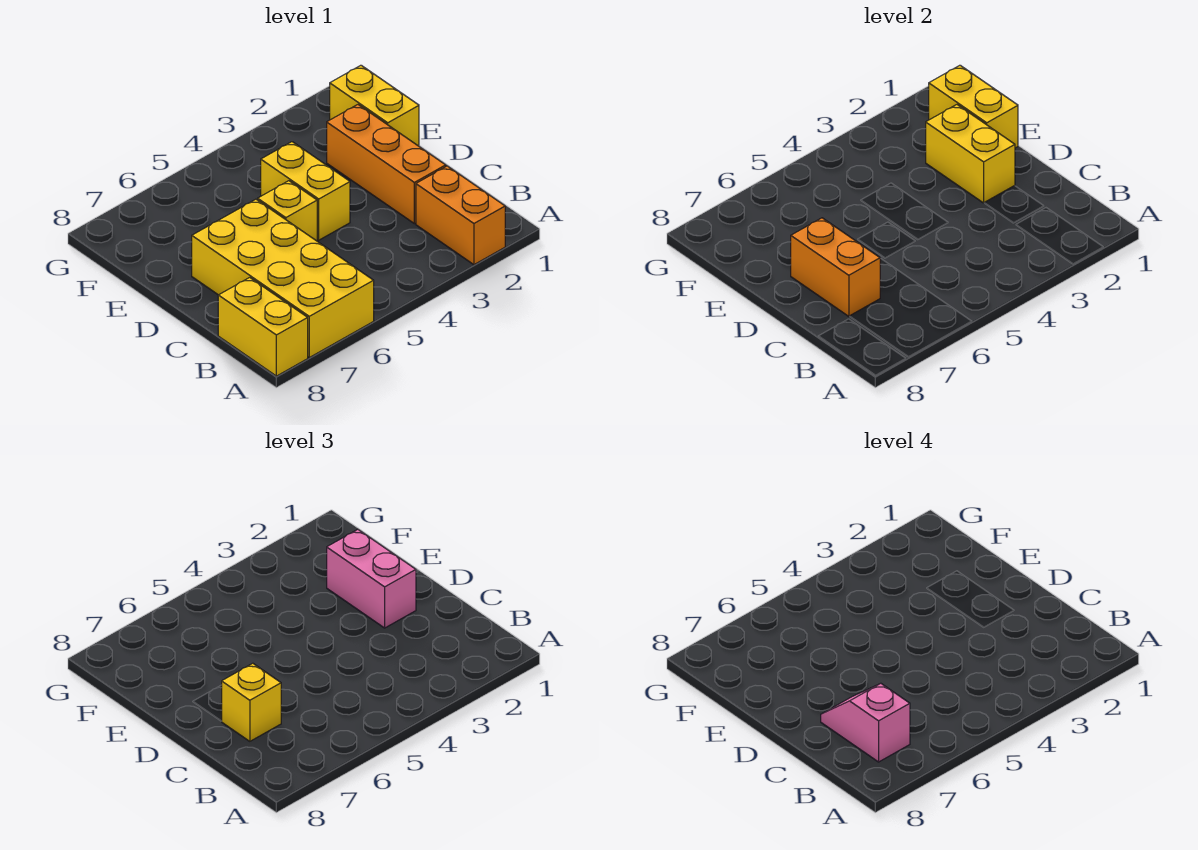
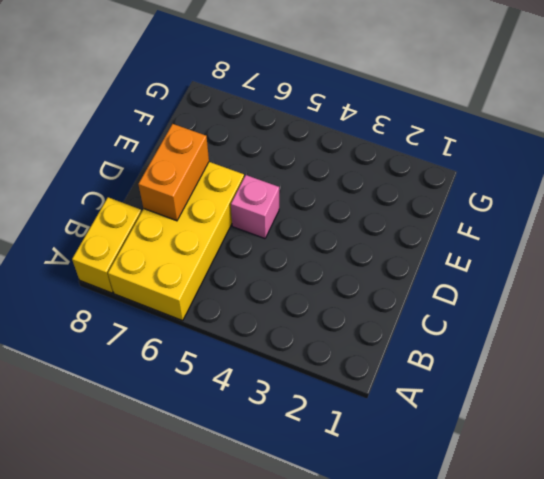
pink brick D5 level 1 -> yellow brick D5 level 1
none -> orange brick A2:B2 level 1
none -> orange brick C2:E2 level 1
none -> yellow brick D4:E4 level 1

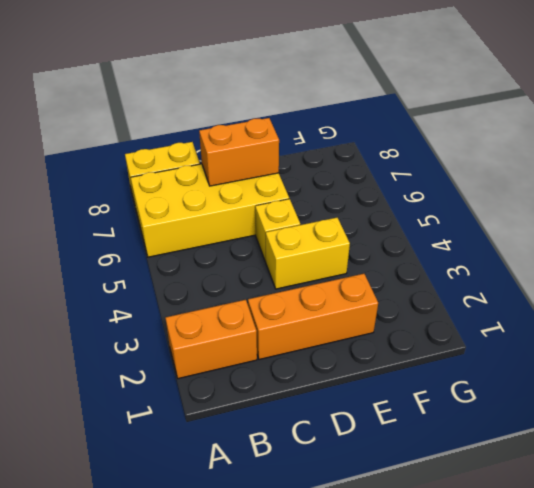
none -> yellow brick E1:F1 level 1
none -> yellow brick D2:E2 level 2
none -> yellow brick E1:F1 level 2

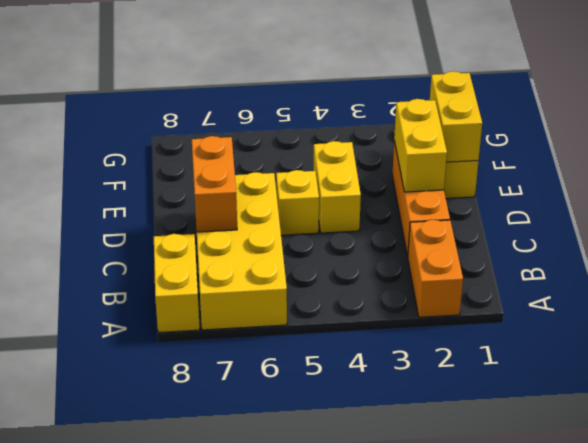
none -> yellow brick C7 level 3
none -> pink brick D2:E2 level 3
none -> pink slope B7:C7 level 4 top B

